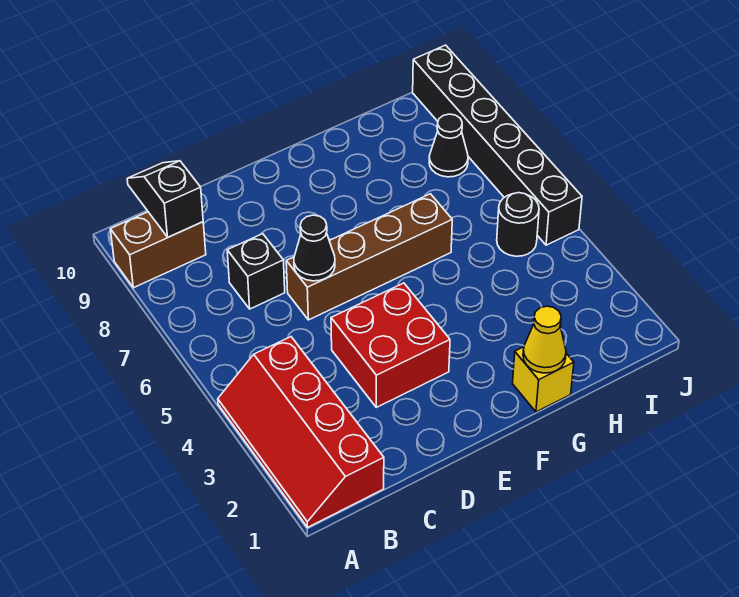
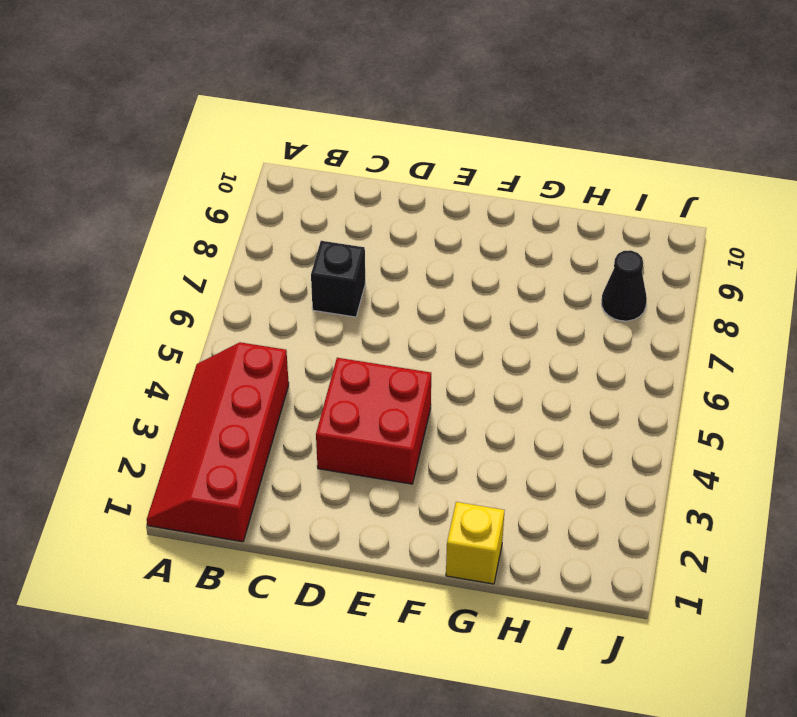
none -> brown brick A9:B9 level 1
none -> brown brick D6:G6 level 1
none -> black round brick I5 level 1

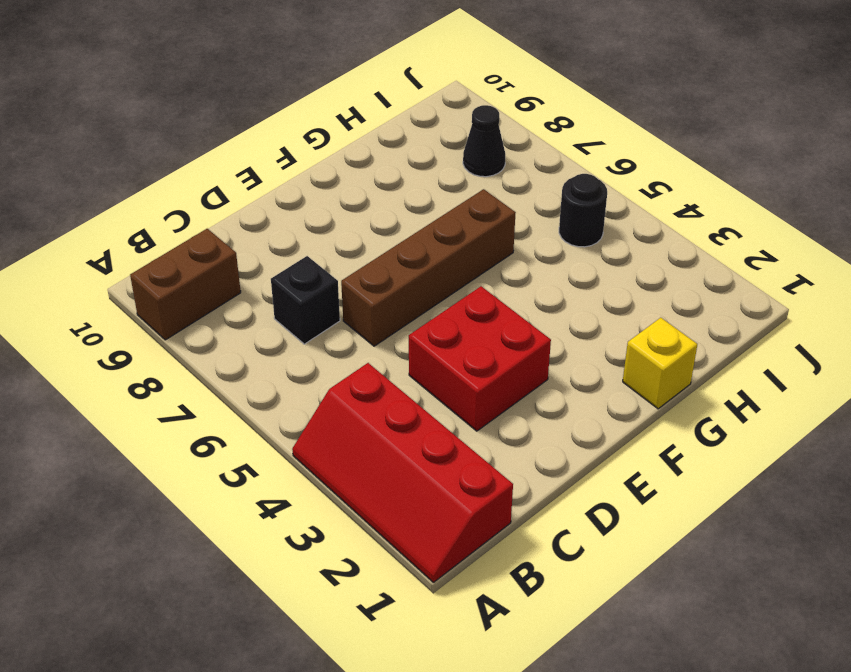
none -> black brick J5:J10 level 1
none -> black slope B9:B10 level 2 top 9
none -> black cone D6 level 2

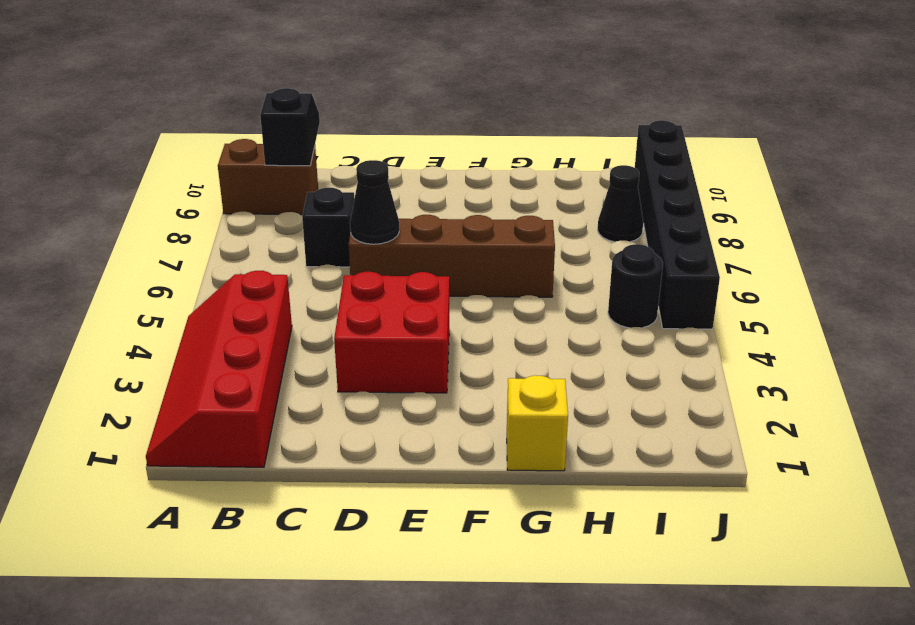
none -> yellow cone G1 level 2

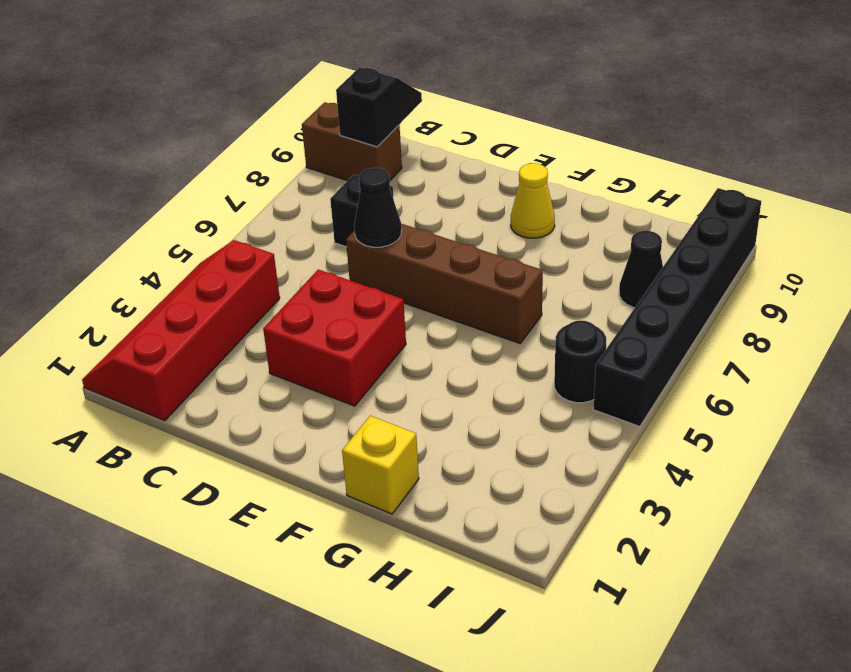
yellow cone F9 level 1 -> yellow cone G1 level 2

